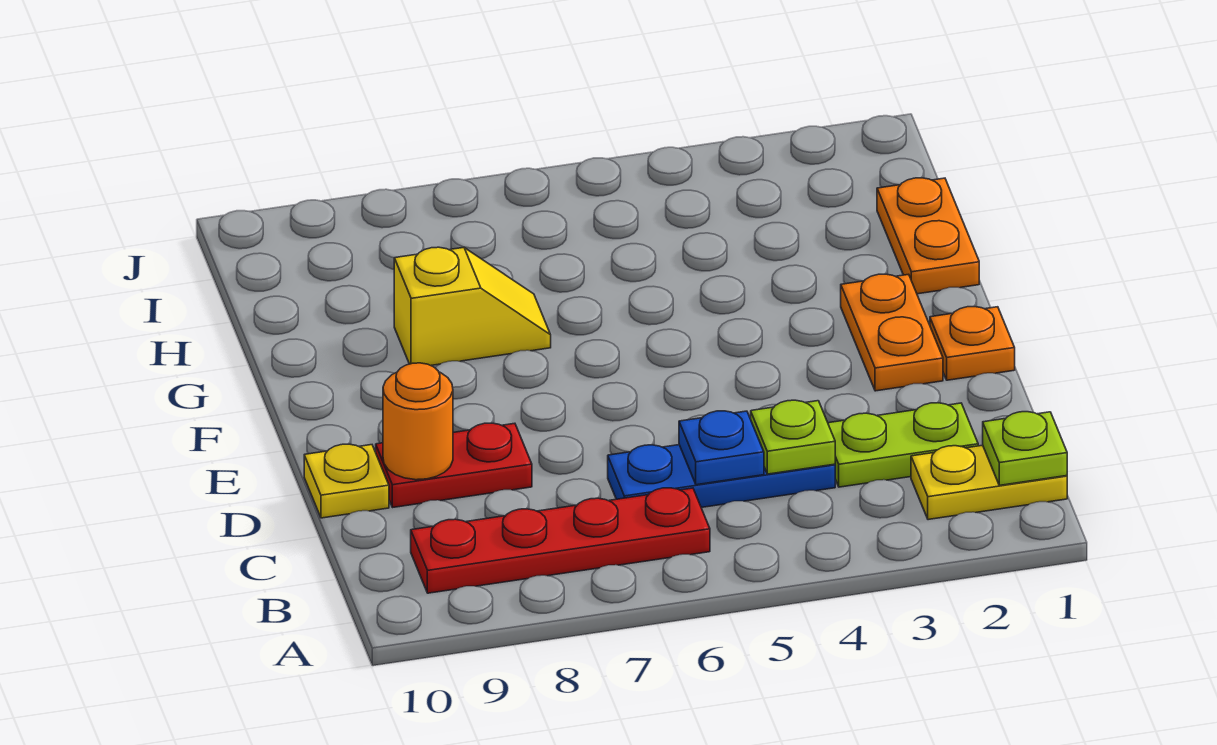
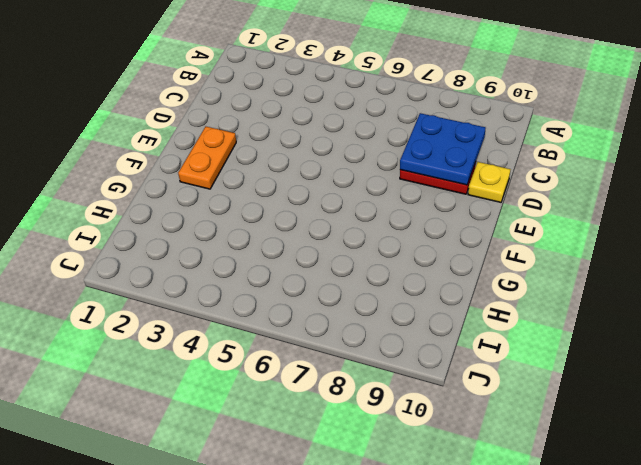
blue plate C8:D9 level 2 -> orange round brick D9 level 2
none -> yellow plate B1:B2 level 1
none -> red plate B6:B9 level 1
none -> lime plate C2:C3 level 1

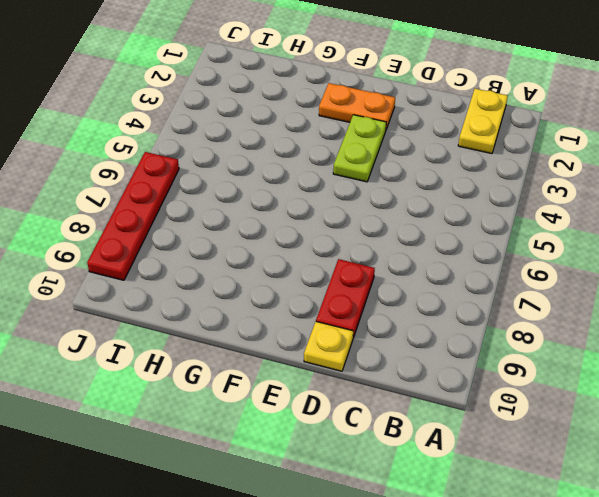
lime plate E3:E4 level 1 -> lime plate C2:C3 level 1
red plate J6:J9 level 1 -> red plate B6:B9 level 1
none -> blue plate C4:C6 level 1
none -> orange plate E1 level 1
none -> orange plate G1:H1 level 1

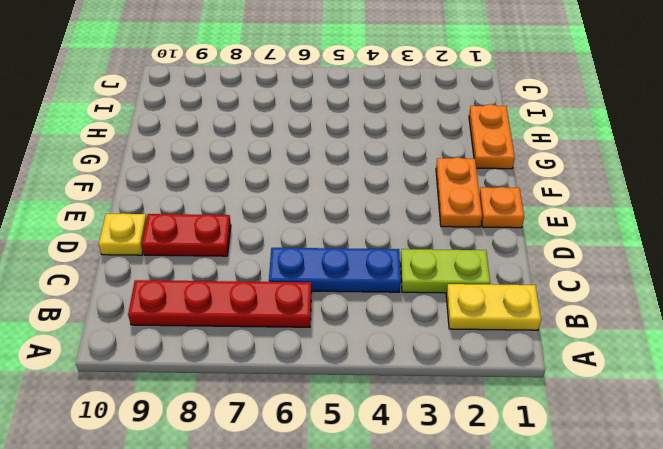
none -> yellow slope G7:G8 level 1 top 8
none -> lime plate B1 level 2
none -> lime plate C4 level 2

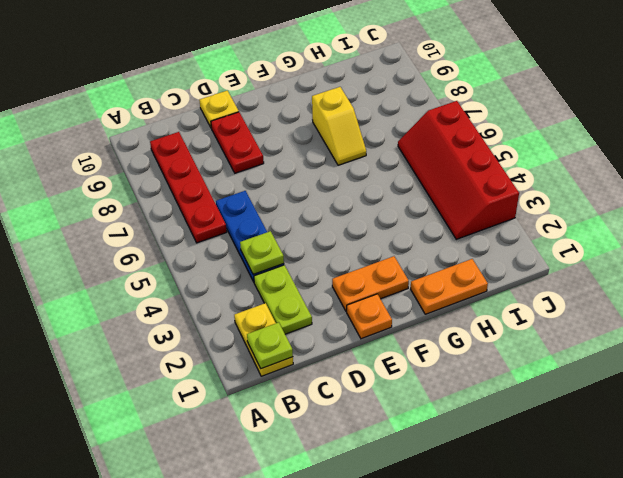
red slope I3:J6 level 1 top J -> none
none -> blue plate C5 level 2
none -> orange round brick D9 level 2

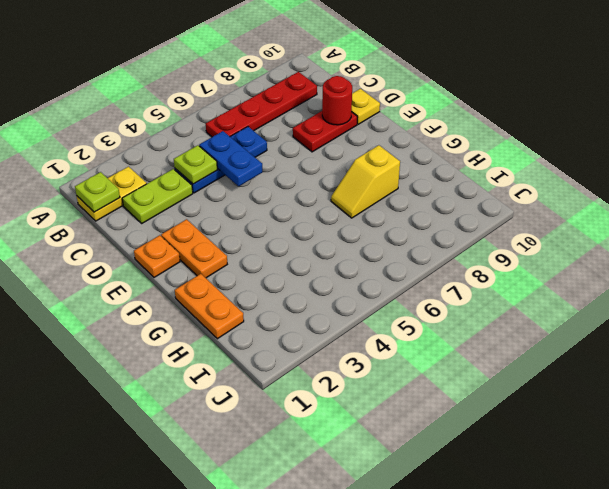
blue plate C5:D5 level 2 -> blue plate C5 level 2
red round brick D9 level 2 -> orange round brick D9 level 2

